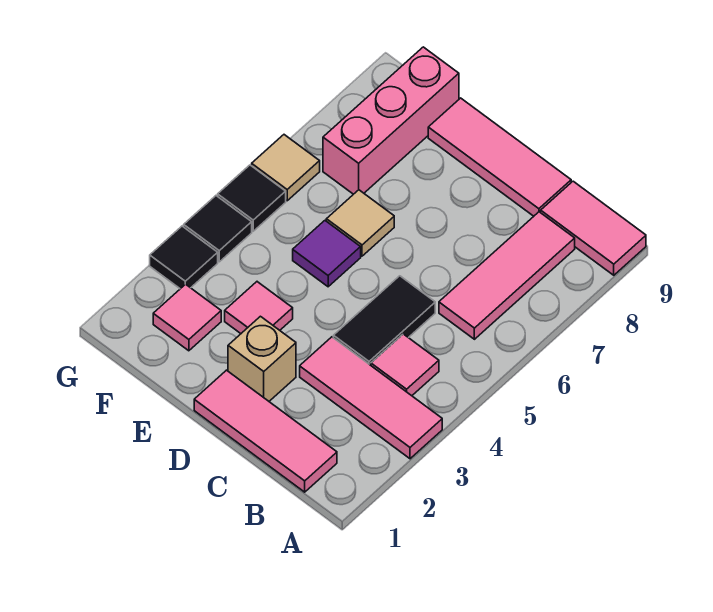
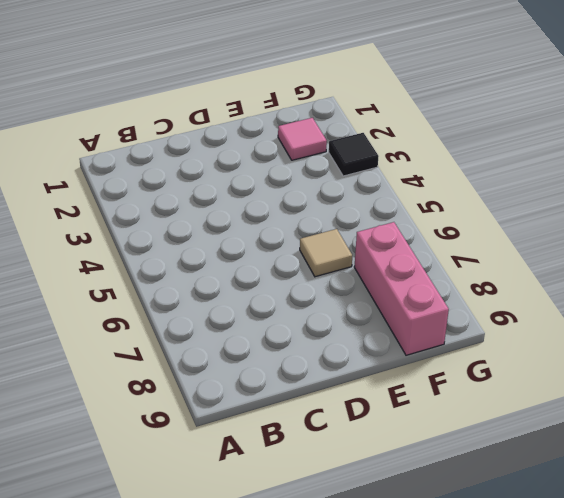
none -> pink tile A3:C3 level 1
none -> pink tile A9:B9 level 1
none -> pink tile B1:D1 level 1

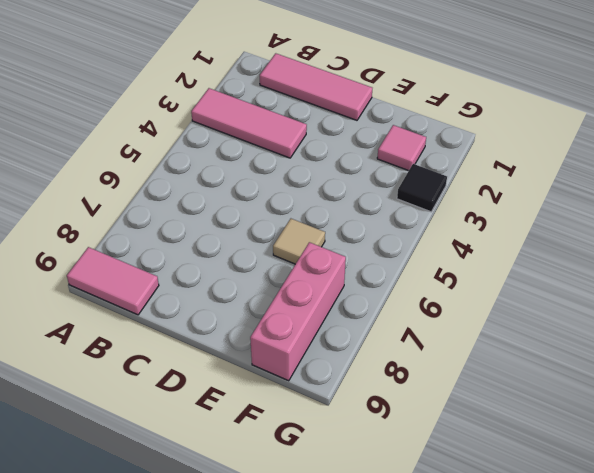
none -> pink tile B4 level 1
none -> pink tile B6:B8 level 1
none -> black tile C4:C5 level 1

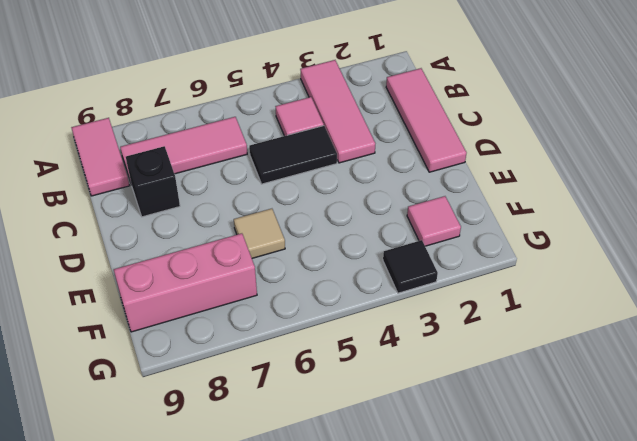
black brick C8 level 1 -> none
none -> pink tile C9:E9 level 1
none -> tan brick D2 level 1
none -> pink tile E3 level 1

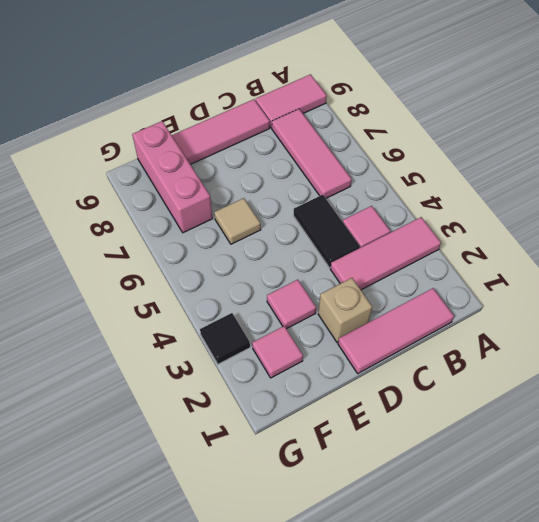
none -> purple tile E5 level 1
none -> black tile G4 level 1
none -> black tile G5 level 1

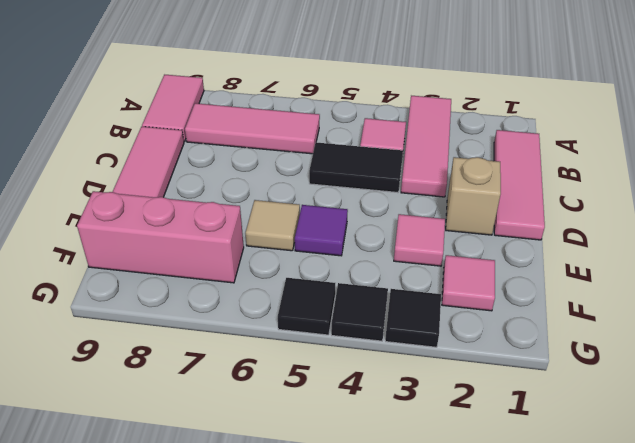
none -> tan tile G6 level 1

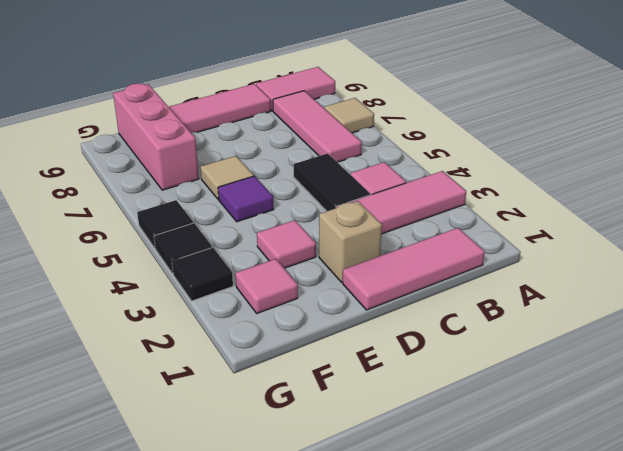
tan tile A7 level 1 -> tan tile G6 level 1

